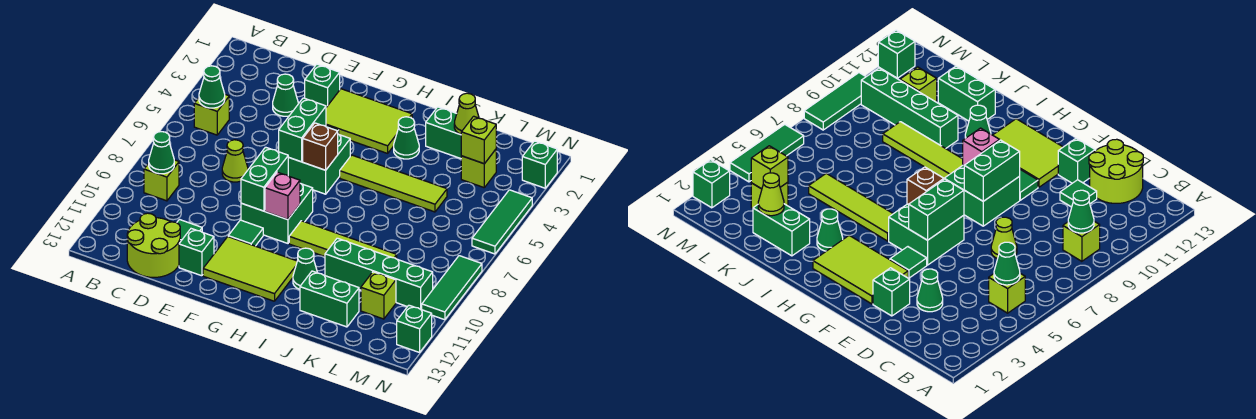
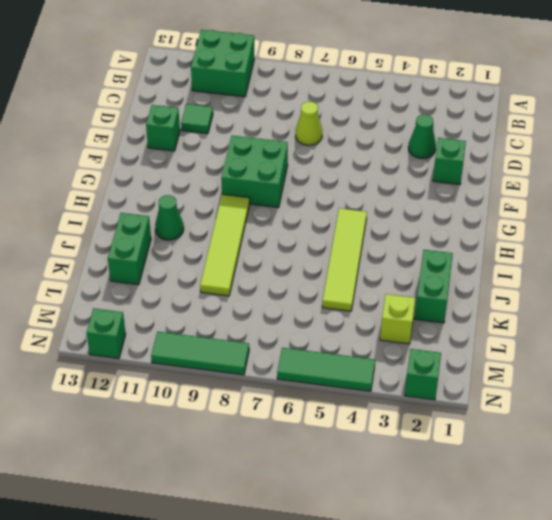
green brick A10:B11 level 1 -> green brick F5:G6 level 1
none -> lime brick B5 level 1
none -> lime brick B9 level 1
none -> lime round brick C12:D13 level 1
none -> lime tile F2:H3 level 1

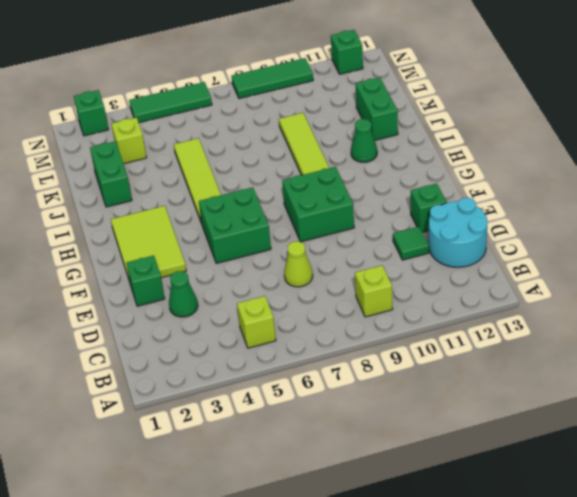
cyan round brick C12:D13 level 1 -> lime round brick C12:D13 level 1
none -> green tile F4 level 1
none -> green tile F10 level 1
none -> lime tile F11:H12 level 1
none -> green cone I3 level 1

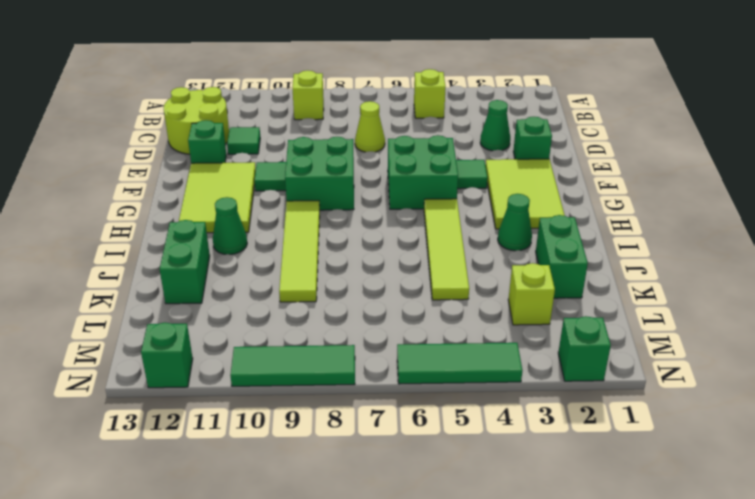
none -> green brick J10:M10 level 1
none -> lime brick L11 level 1
none -> green cone B5 level 2
none -> green cone B9 level 2

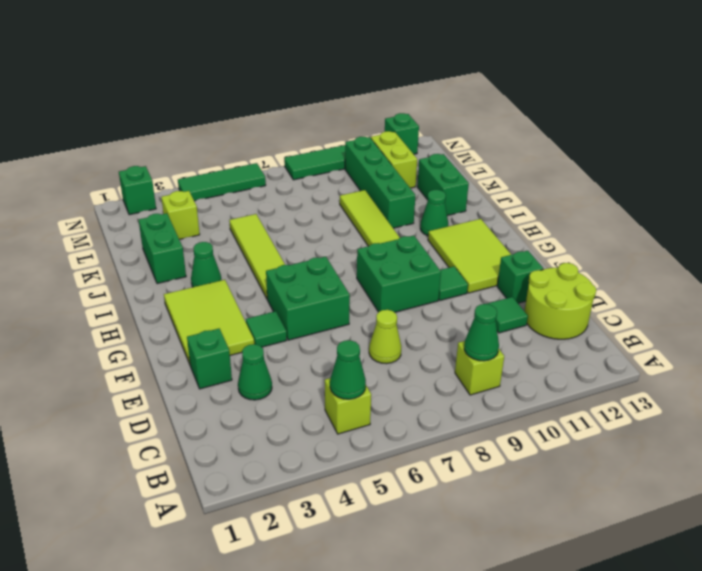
lime brick L11:M11 level 1 -> lime brick L11 level 1
none -> green brick F5:F6 level 2
none -> green brick F8:F9 level 2
none -> brown brick G6 level 2
none -> pink brick G9 level 2

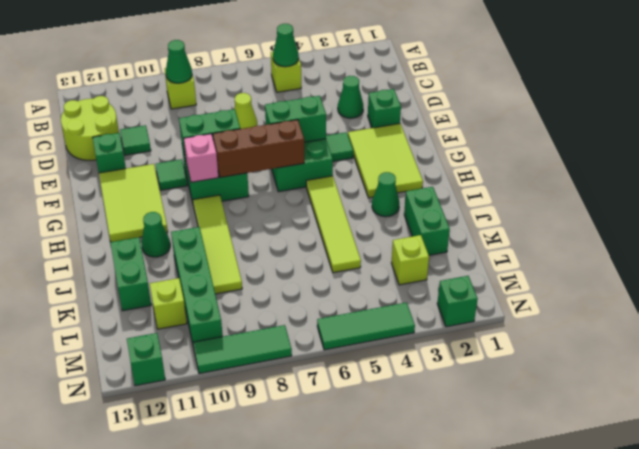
brown brick G6:G8 level 2 -> brown brick G6 level 2
none -> lime cone K2 level 2
none -> lime brick L3 level 2

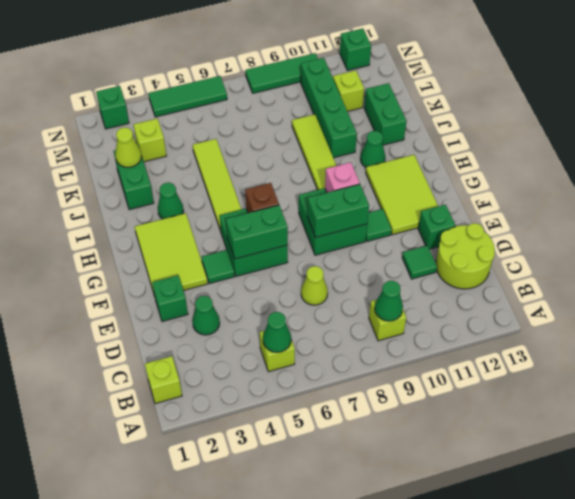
lime brick B1 level 1 -> lime brick L3 level 2

